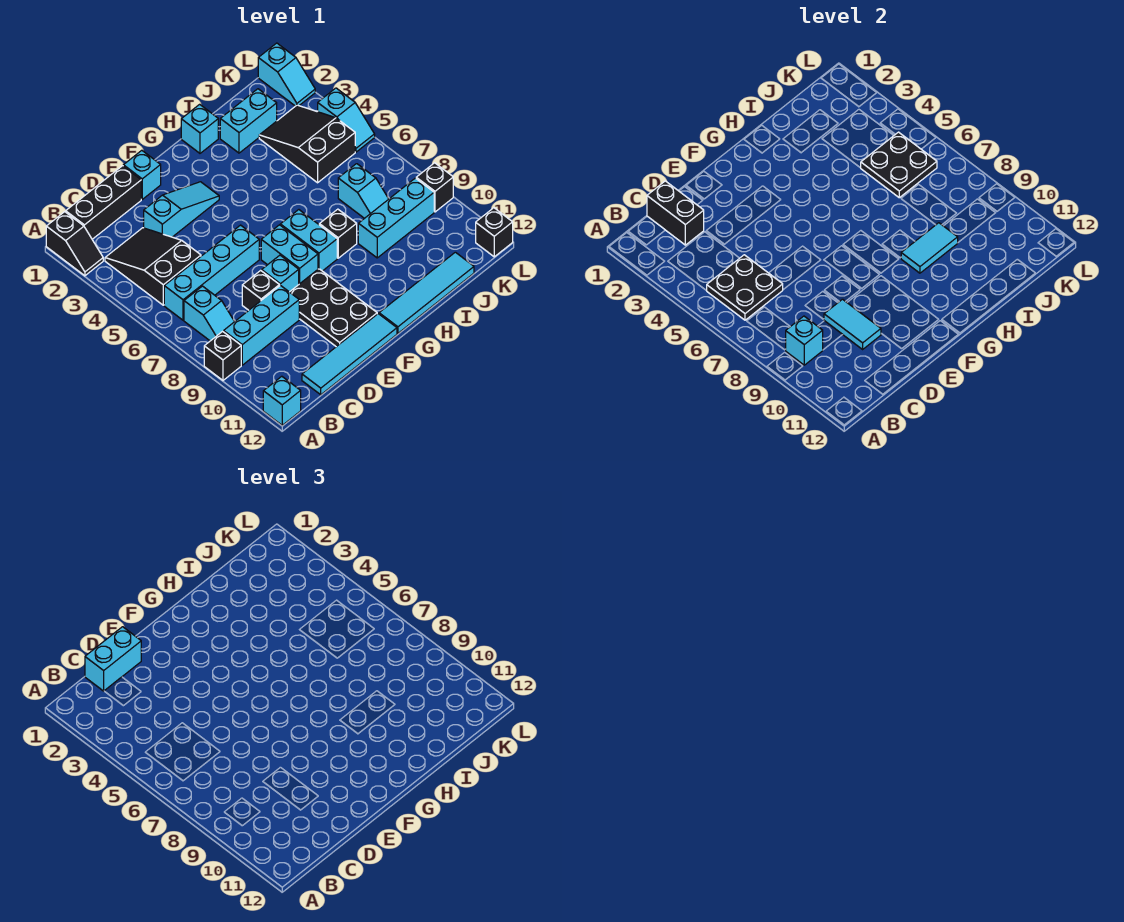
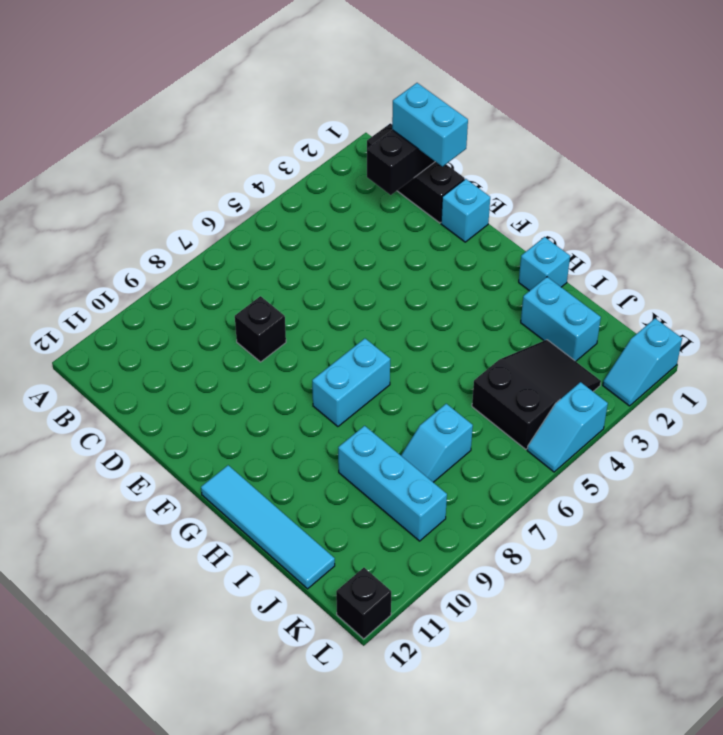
none -> black slope A1:A2 level 1 top 1
none -> black brick A9 level 1
none -> cyan brick A12 level 1
none -> black slope B3:C5 level 1 top 5

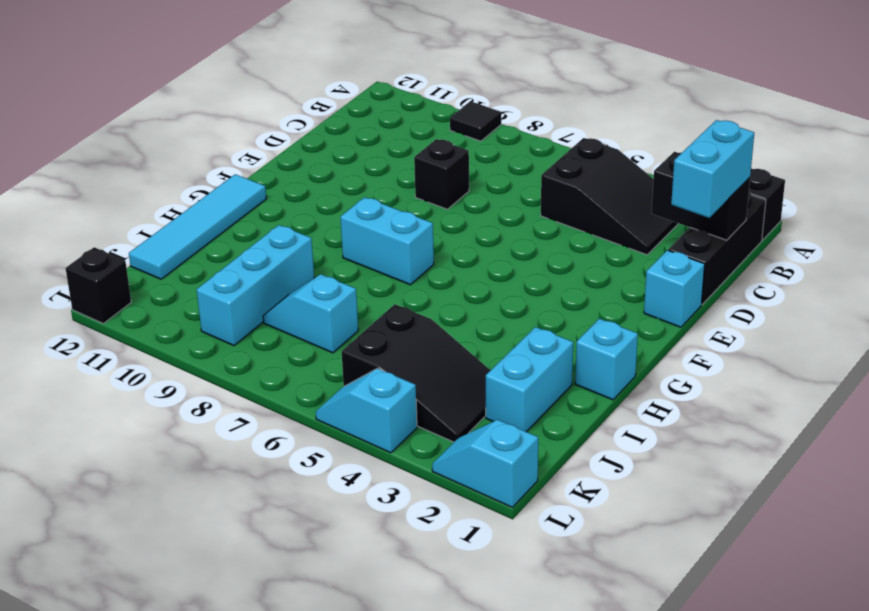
black tile A9 level 1 -> black brick A9 level 1
none -> cyan brick A12 level 1
none -> cyan brick B6:E6 level 1
none -> cyan slope B7:B8 level 1 top 7
none -> cyan brick B9:D9 level 1

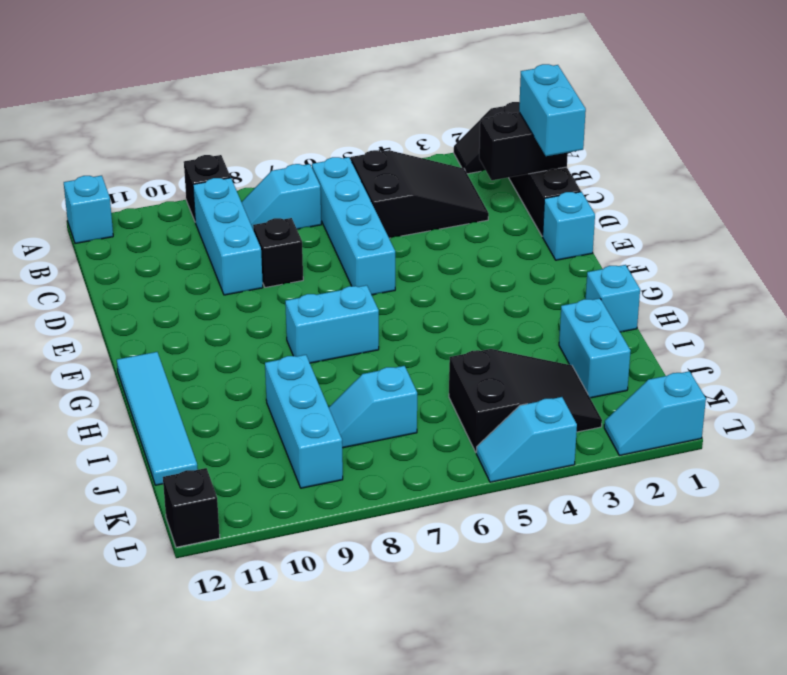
none -> cyan tile C12:F12 level 1
none -> cyan slope D3:F3 level 1 top D
none -> cyan brick E8 level 1
none -> black plate E9:F11 level 1

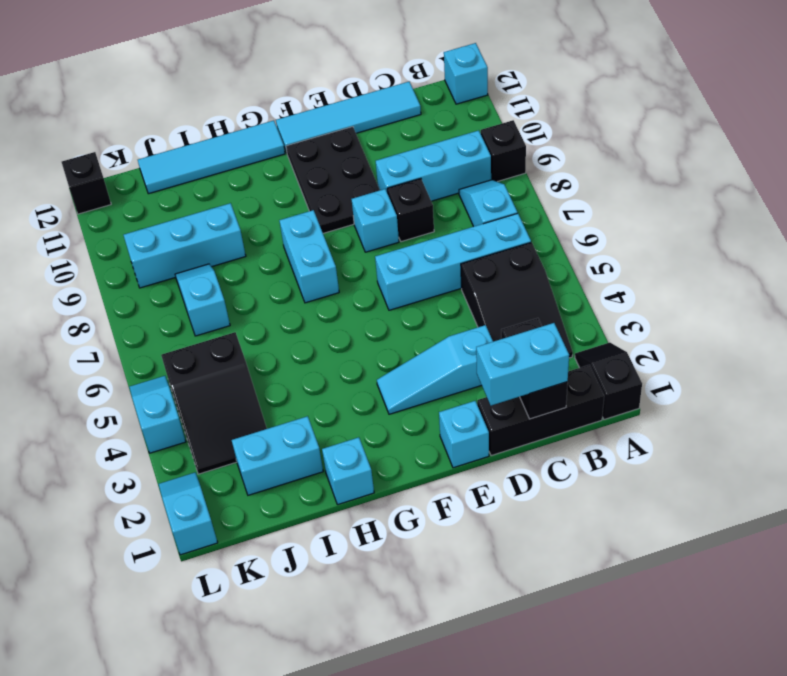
none -> cyan brick F7:F8 level 1
none -> black brick H8 level 1
none -> black brick L9 level 1
none -> black plate B5:C6 level 2

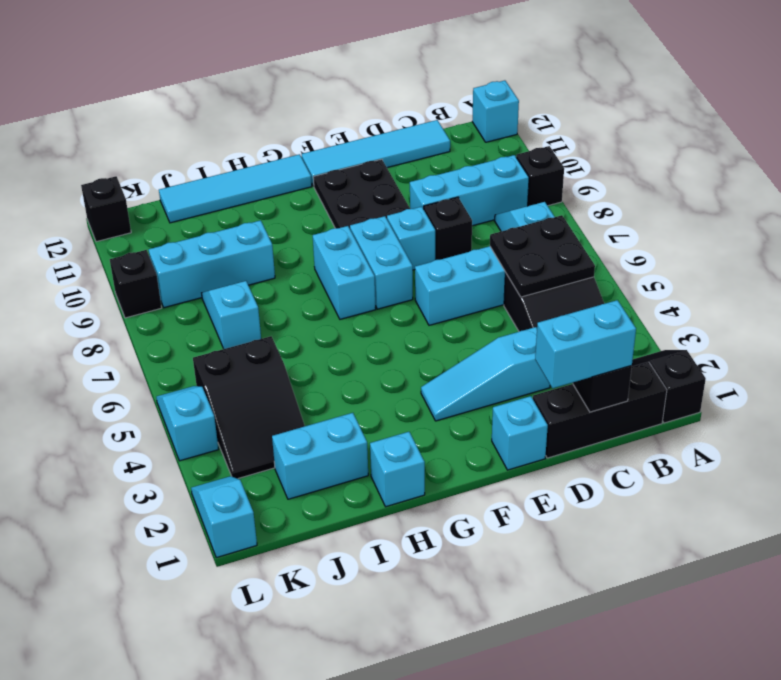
none -> black brick H8 level 1
none -> cyan brick B9 level 2
none -> cyan tile D9:D10 level 2
none -> cyan tile H9:I9 level 2

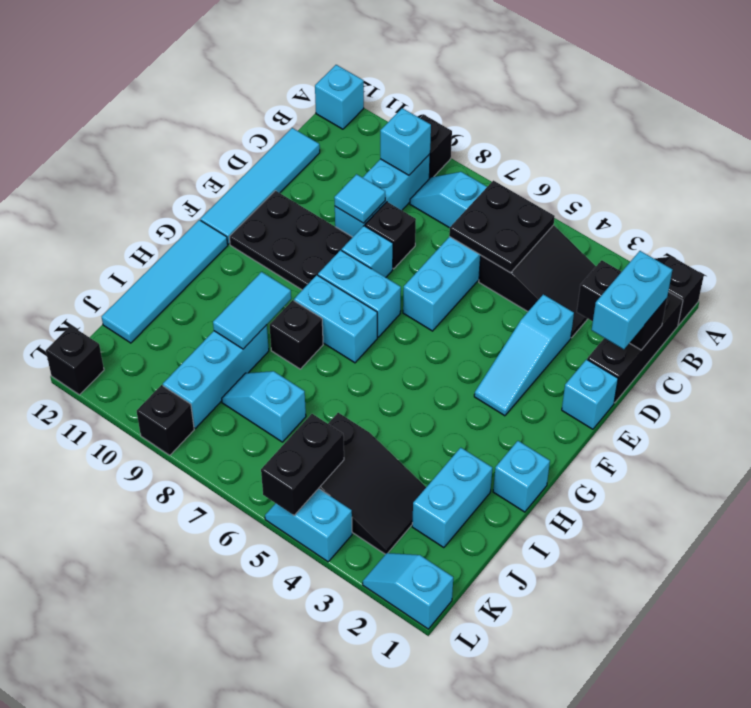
cyan tile D9 level 2 -> cyan tile D9:D10 level 2
black brick K5:L5 level 2 -> black plate J5:K6 level 2

